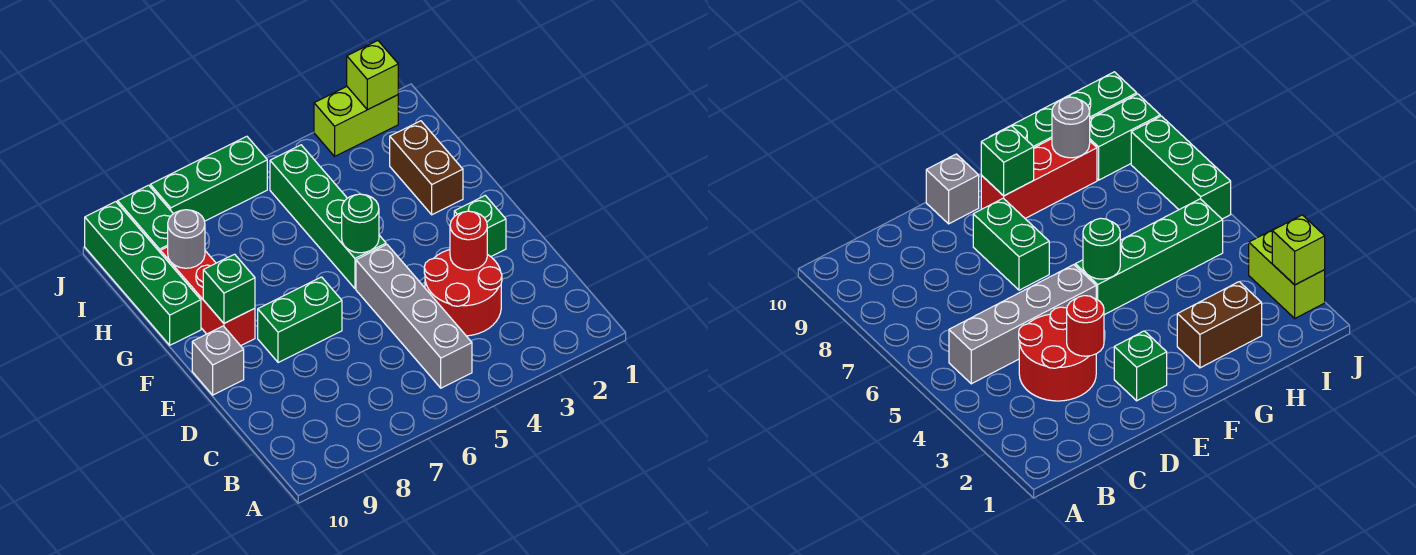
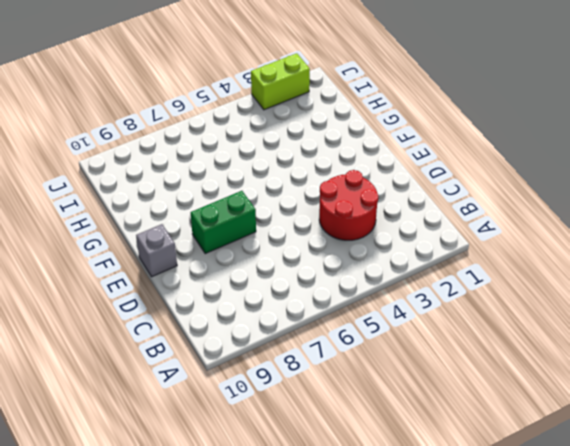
none -> grey brick B5:E5 level 1
none -> green brick E2 level 1
none -> green brick F5:I5 level 1

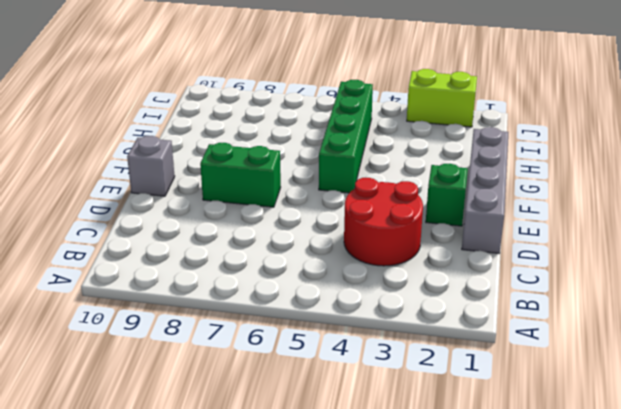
grey brick D1:G1 level 1 -> grey brick B5:E5 level 1
none -> red brick F9:H9 level 1
none -> brown brick G2:H2 level 1
none -> green brick G10:J10 level 1

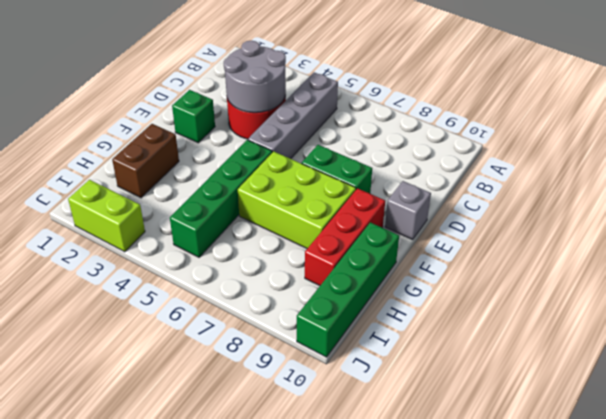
grey round brick C3:D4 level 2 -> red round brick D3 level 2
lime brick F6:G8 level 1 -> none
none -> green brick I9:J9 level 1
none -> green brick J6:J8 level 1
none -> green round brick F5 level 2

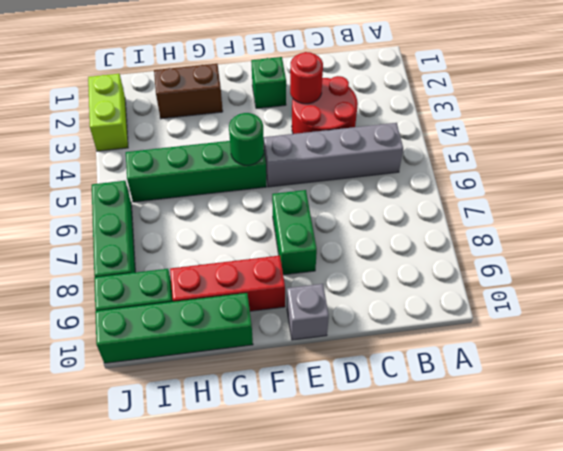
none -> green brick F9 level 2
none -> grey round brick H9 level 2
none -> lime brick J2 level 2

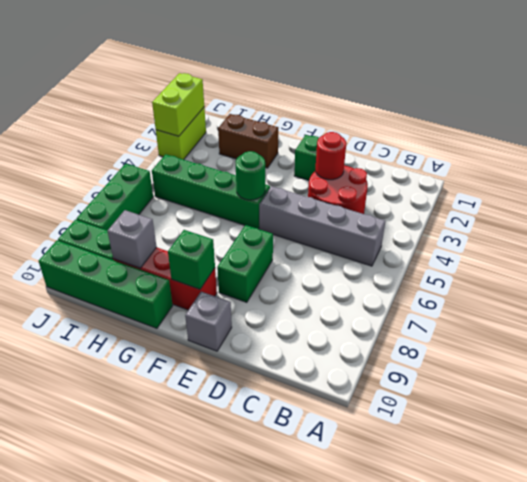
grey brick H9 level 2 -> grey round brick H9 level 2
lime brick J2:J3 level 2 -> lime brick J2 level 2

